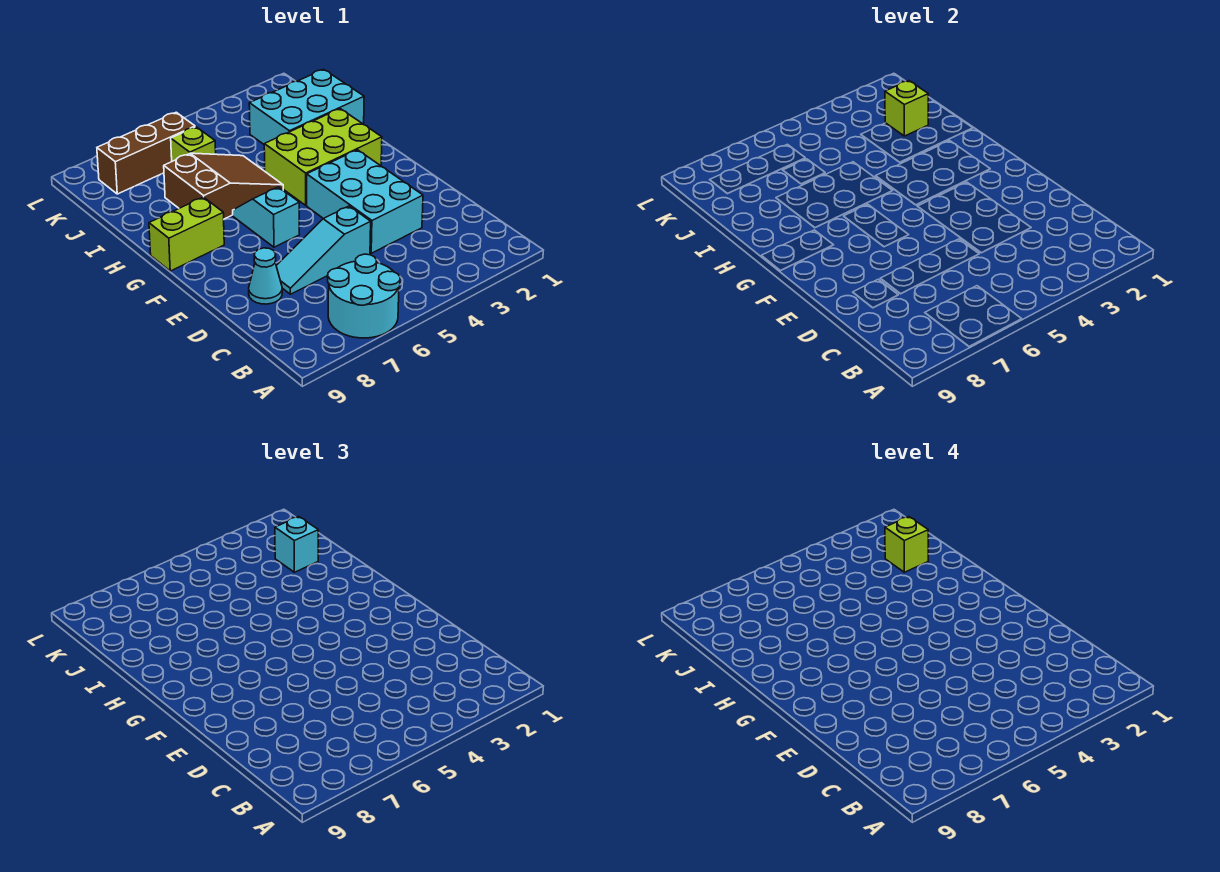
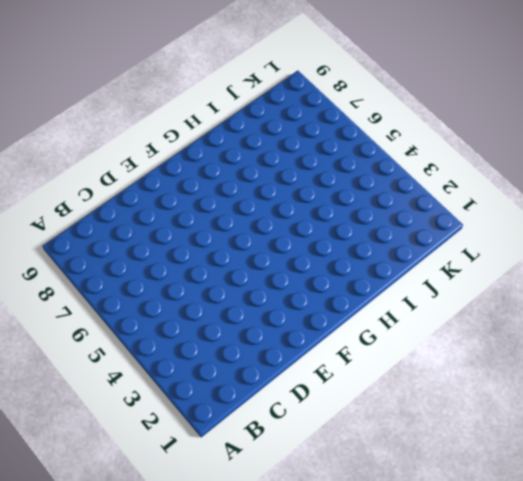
none -> cyan round brick A6:B7 level 1
none -> cyan brick D3:F4 level 1
none -> cyan slope D5:D7 level 1 top 5

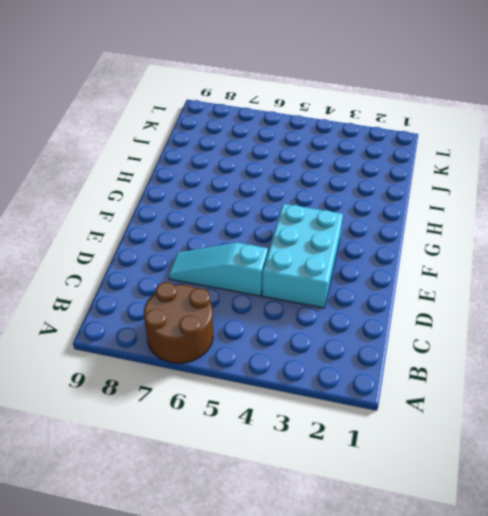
brown round brick A6:B7 level 1 -> cyan round brick A6:B7 level 1
none -> cyan cone D8 level 1
none -> cyan slope F6:G6 level 1 top F
none -> lime brick G2:H4 level 1

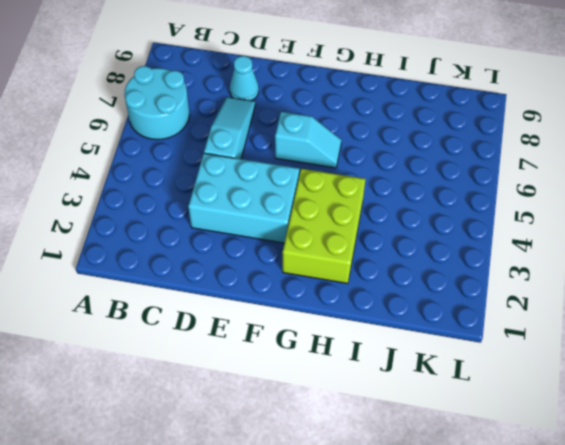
none -> lime brick G8:G9 level 1
none -> brown slope H5:I7 level 1 top 7
none -> cyan brick I1:J3 level 1

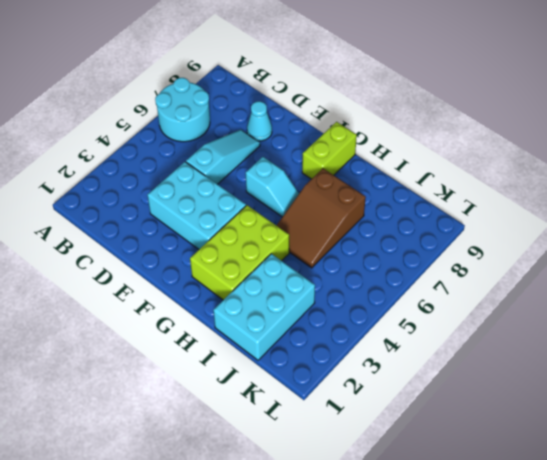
none -> lime brick J6 level 1
none -> brown brick K6:K8 level 1
none -> lime brick J2 level 2

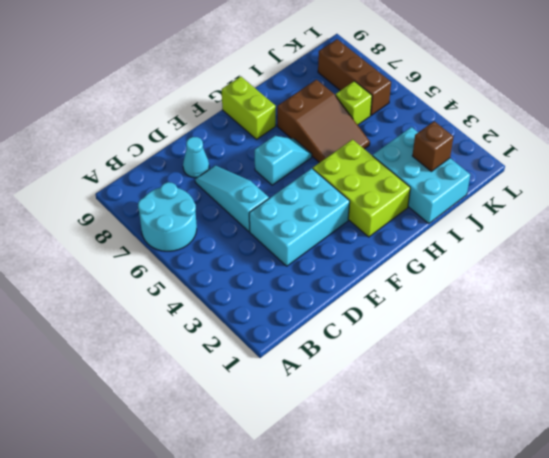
brown brick J2 level 2 -> lime brick J2 level 2
none -> cyan brick J2 level 3
none -> lime brick J2 level 4

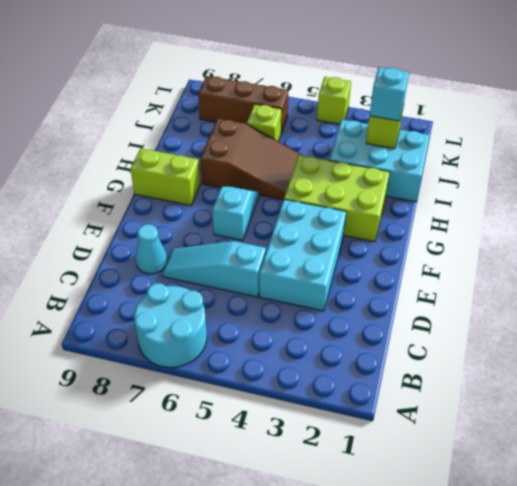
lime brick L4 level 1 -> lime brick J2 level 4

